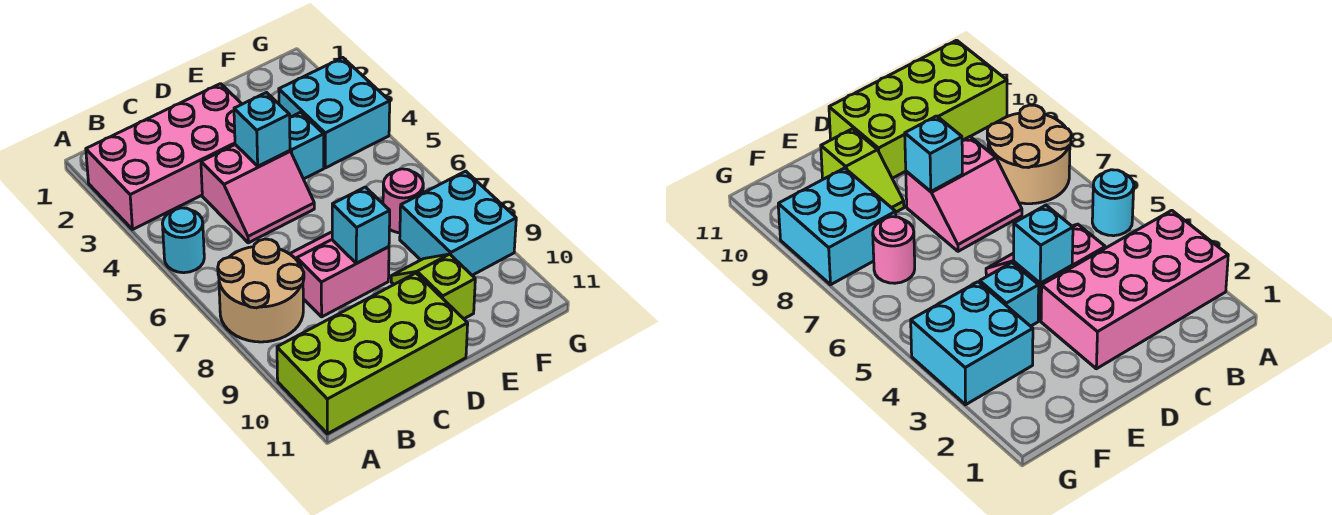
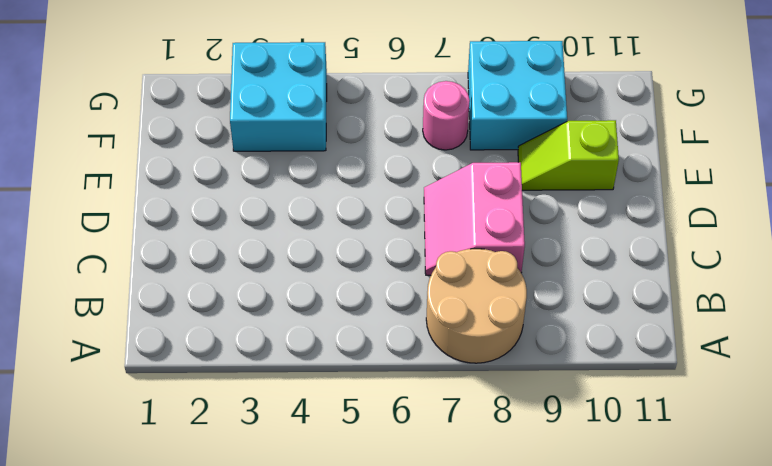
none -> pink brick A2:D3 level 1
none -> cyan round brick A5 level 1
none -> lime brick A10:D11 level 1

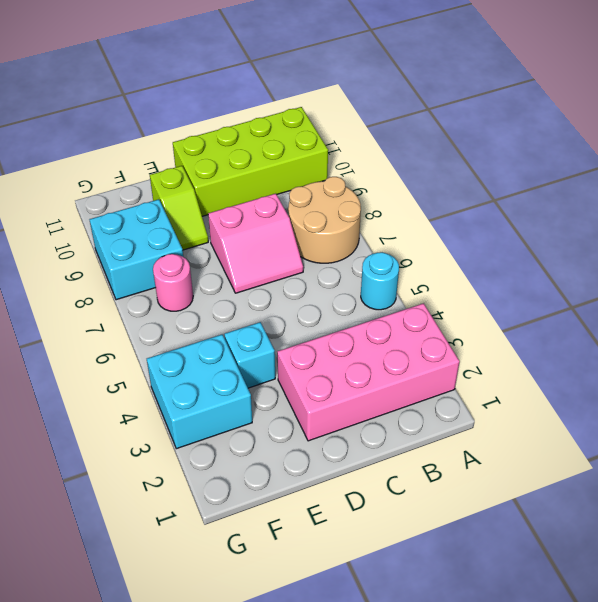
none -> pink slope C4:D5 level 1 top 4
none -> cyan brick D4 level 2
none -> cyan brick D8 level 2

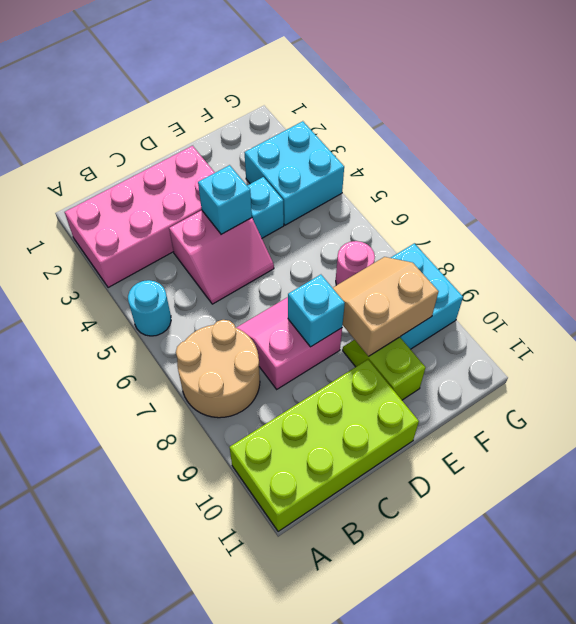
tan slope E8:F9 level 2 top 9 -> none

